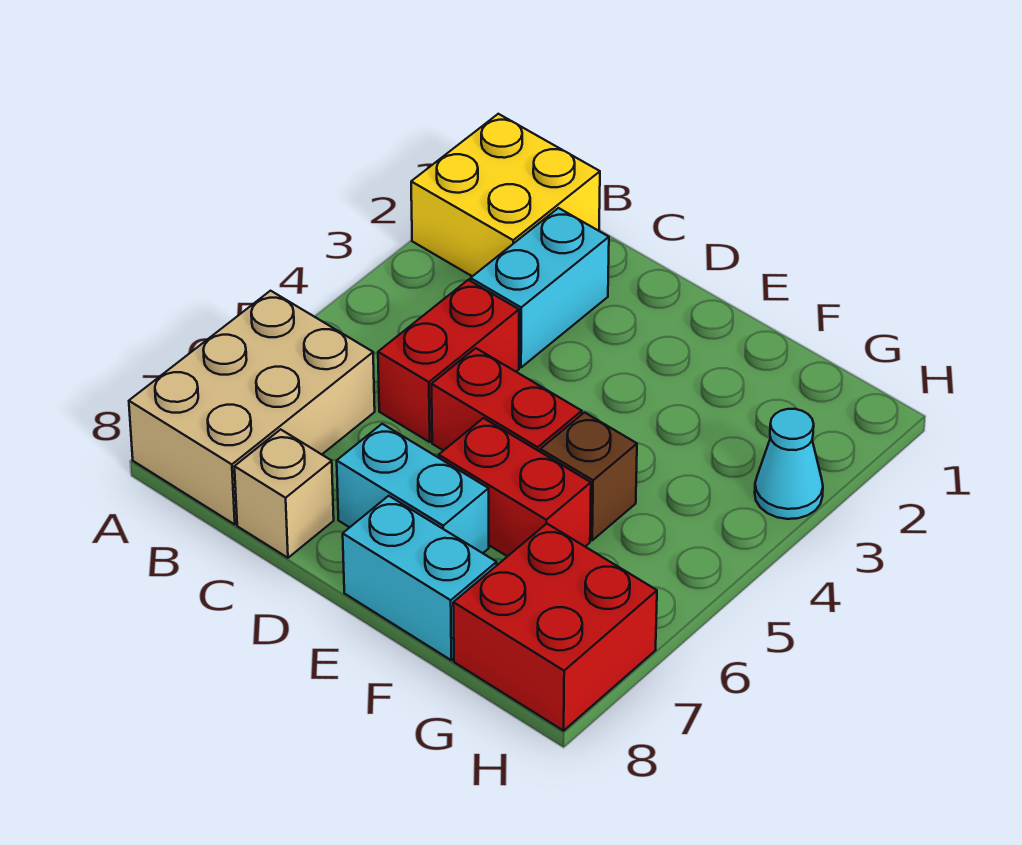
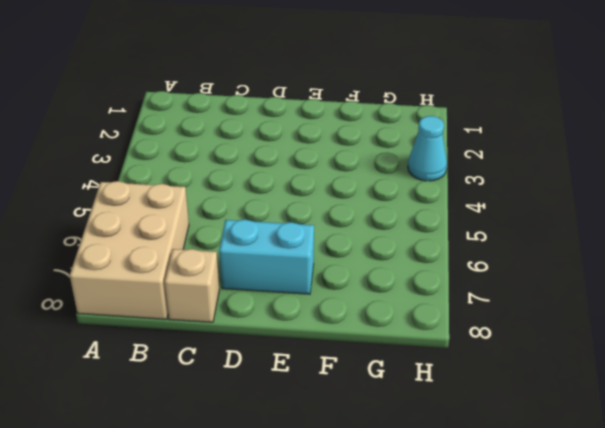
none -> yellow brick A1:B2 level 1
none -> cyan brick C2:C3 level 1
none -> red brick C4:C5 level 1

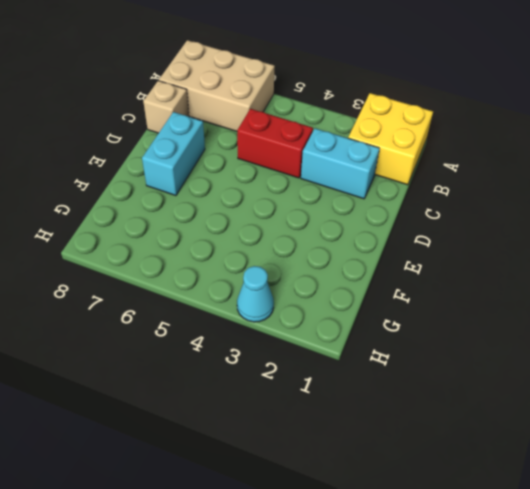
none -> red brick D5:E5 level 1
none -> red brick E6:F6 level 1
none -> cyan brick E8:F8 level 1

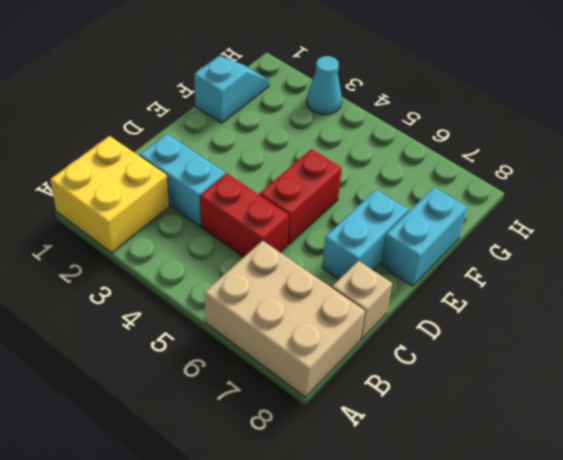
cyan slope F1:G1 level 1 top F -> none
none -> red brick E6:F6 level 1
none -> brown brick F5 level 1
none -> red brick G7:H8 level 1

